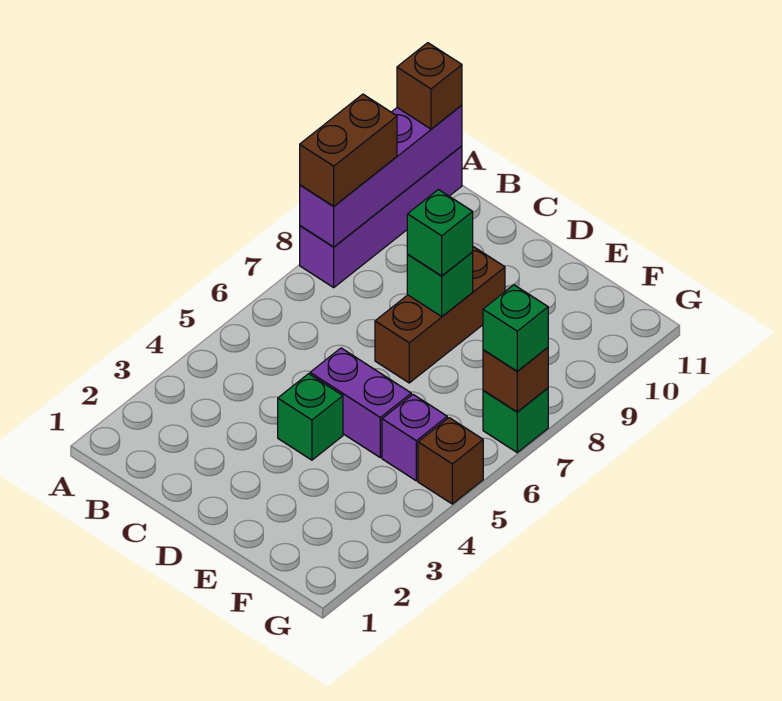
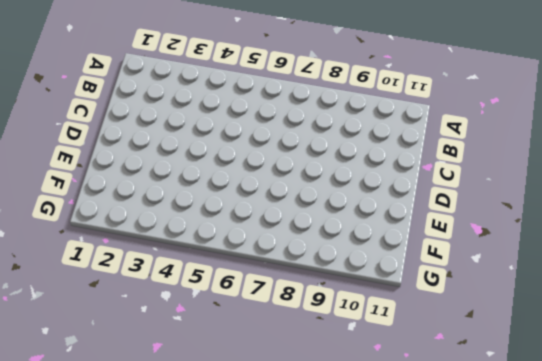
none -> purple brick A8:A11 level 1
none -> green brick D4 level 1
none -> purple brick D5:E5 level 1

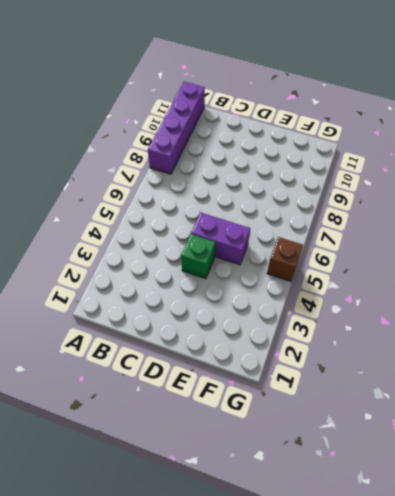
none -> brown brick D7:D9 level 1
none -> purple brick F5 level 1
none -> green brick G7 level 1

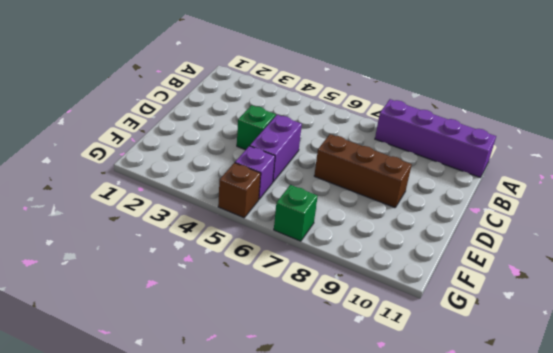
none -> purple brick A8:A11 level 2
none -> green brick D8 level 2
none -> brown brick G7 level 2

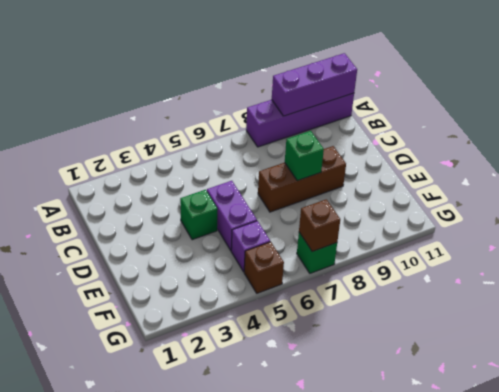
purple brick A9:A11 level 2 -> purple brick A8:A11 level 2
none -> brown brick A8:A9 level 3
none -> brown brick A11 level 3
none -> green brick D8 level 3

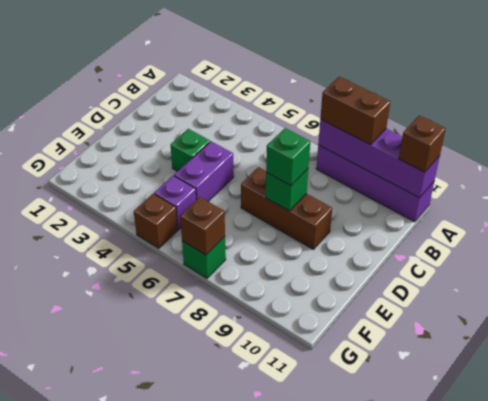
none -> green brick G7 level 3

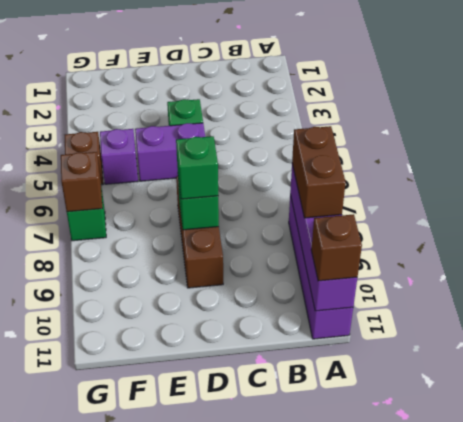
none -> green brick G7 level 3

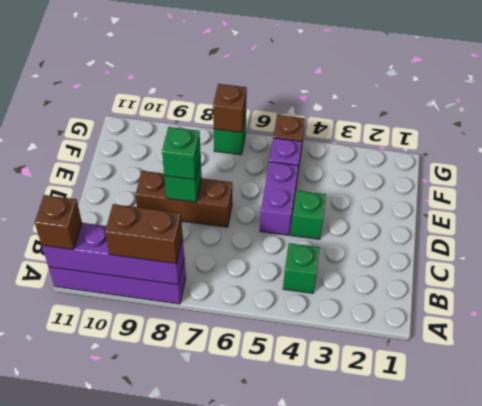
green brick B4 level 1 -> green brick G7 level 3

